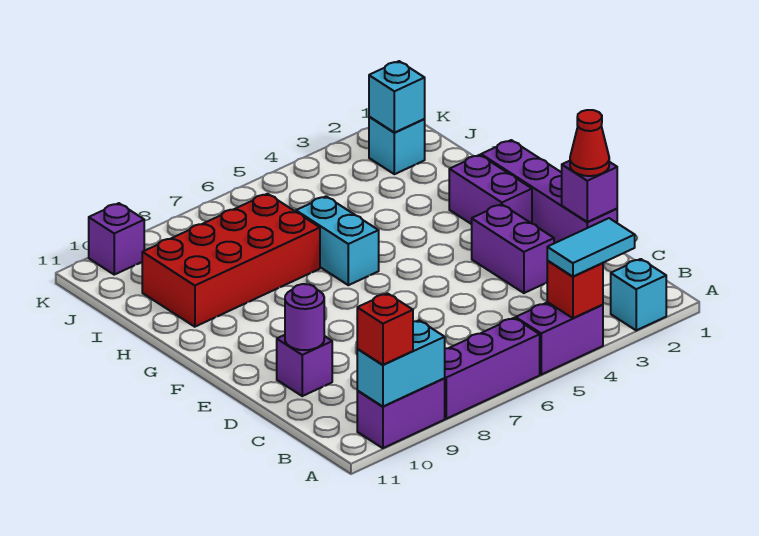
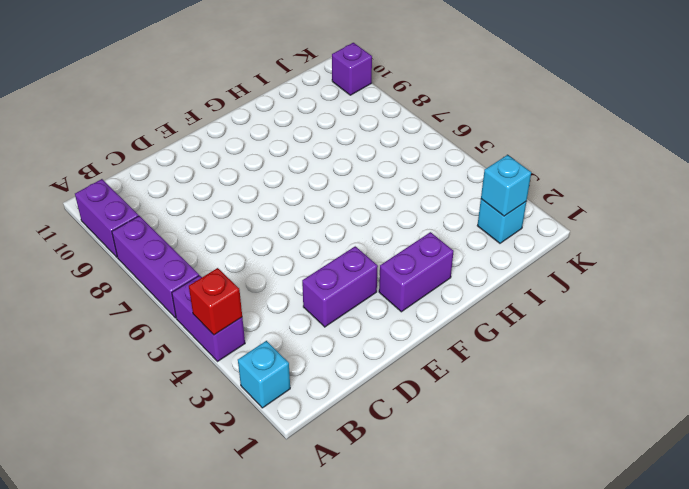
none -> purple brick D1:G1 level 1
none -> purple brick D10 level 1
none -> cyan brick G6:H6 level 1

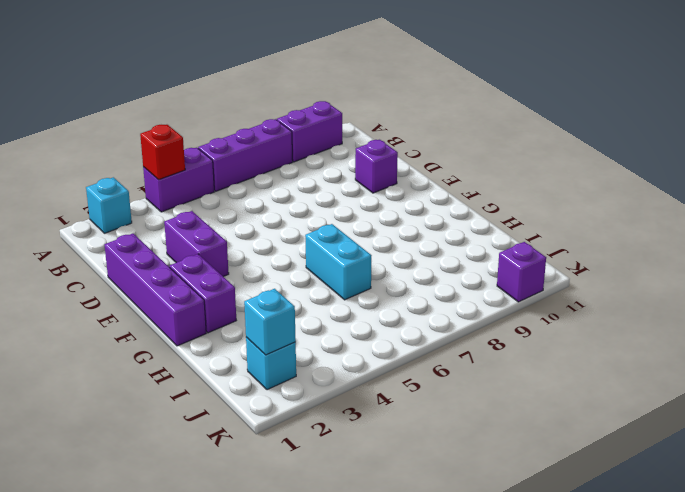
none -> red brick H7:I10 level 1
none -> cyan brick A9:A10 level 2
none -> purple brick D1 level 2

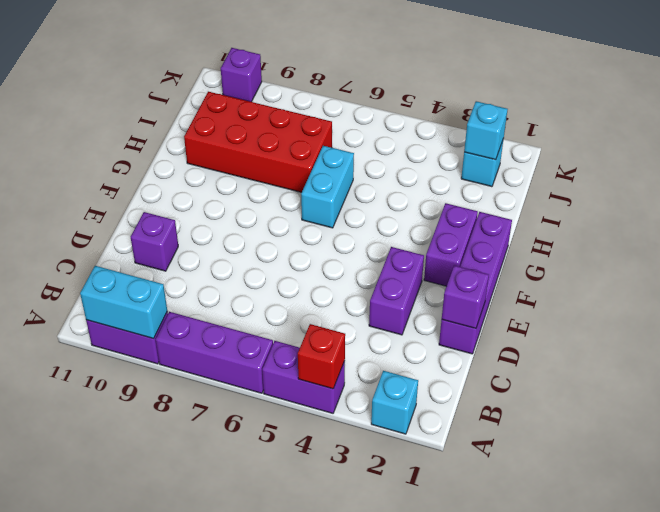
none -> purple round brick D10 level 2
none -> cyan tile A3:A4 level 3
none -> red brick A10 level 3

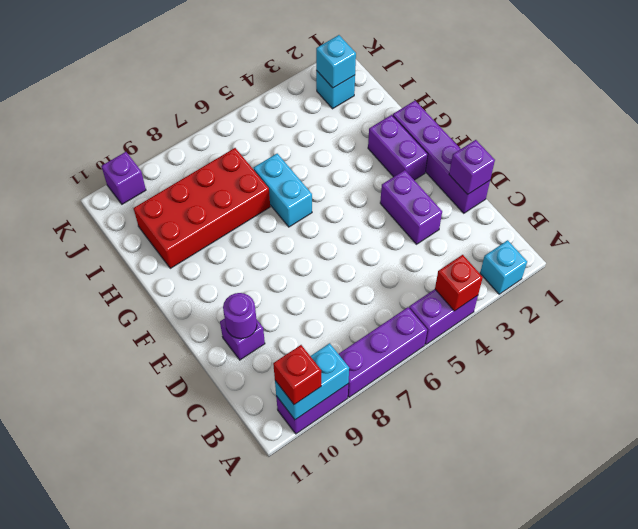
none -> cyan tile A3:A4 level 3
none -> red cone D1 level 3

